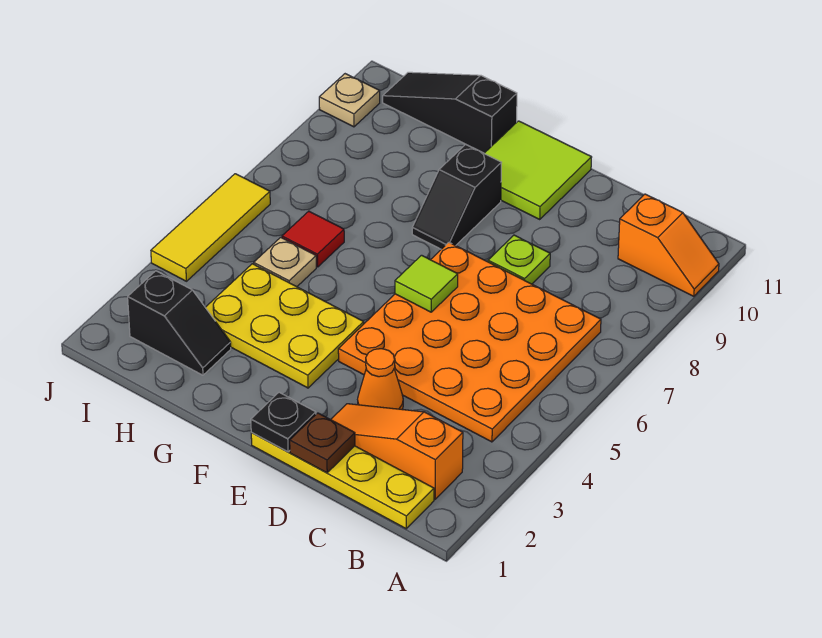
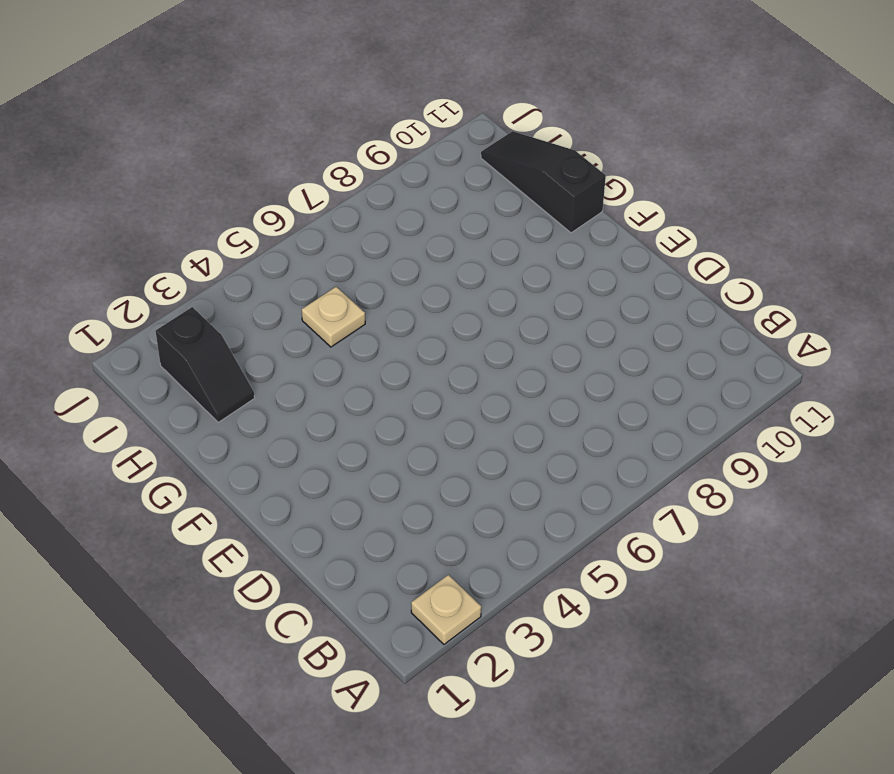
tan plate A2 level 1 -> tan plate J10 level 1
none -> orange slope A10:B10 level 1 top B
none -> yellow plate B1:E1 level 1
none -> orange slope B2:D2 level 1 top B

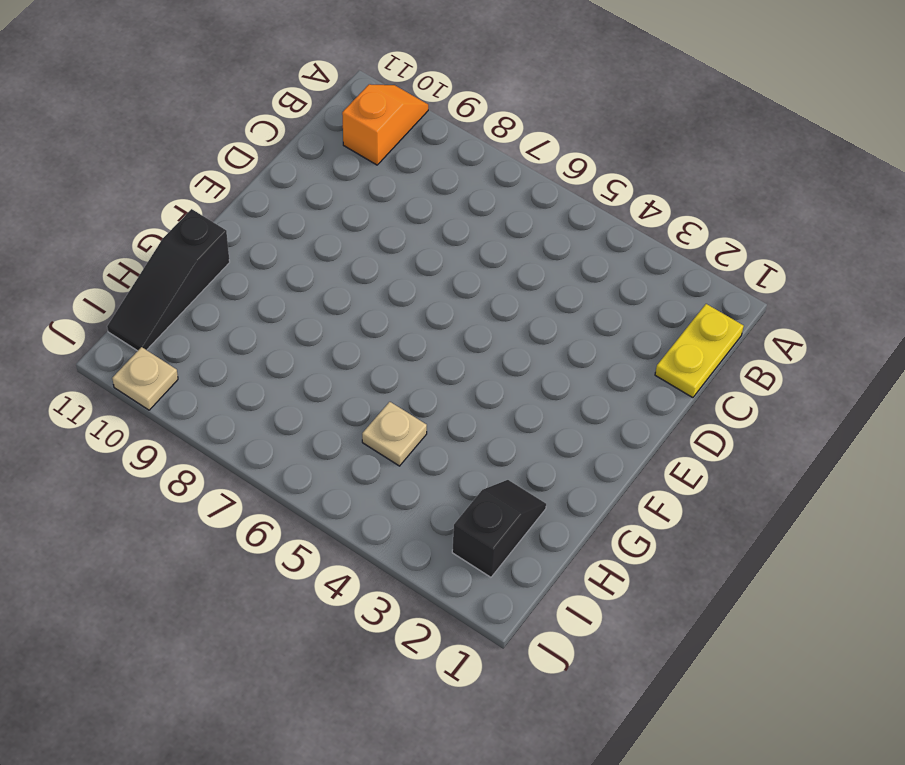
yellow plate B1:C1 level 1 -> yellow plate B1:E1 level 1
none -> orange slope B2:D2 level 1 top B
none -> orange plate B4:E7 level 1
none -> orange cone D3 level 1

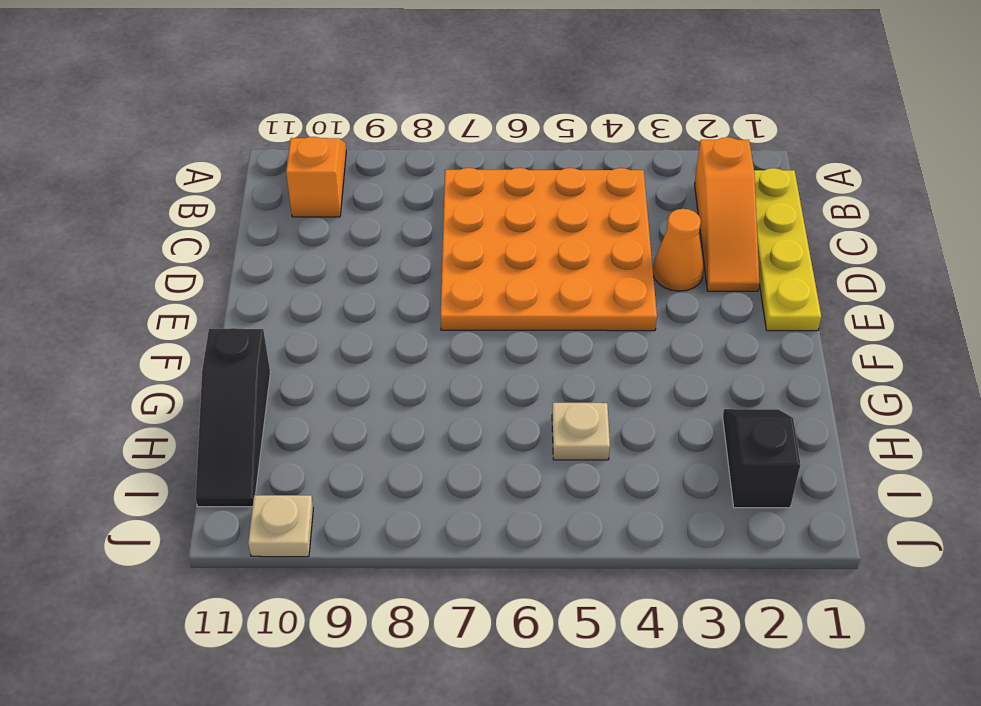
none -> lime plate D8 level 1
none -> lime tile E10:F11 level 1
none -> yellow plate F3:H4 level 1

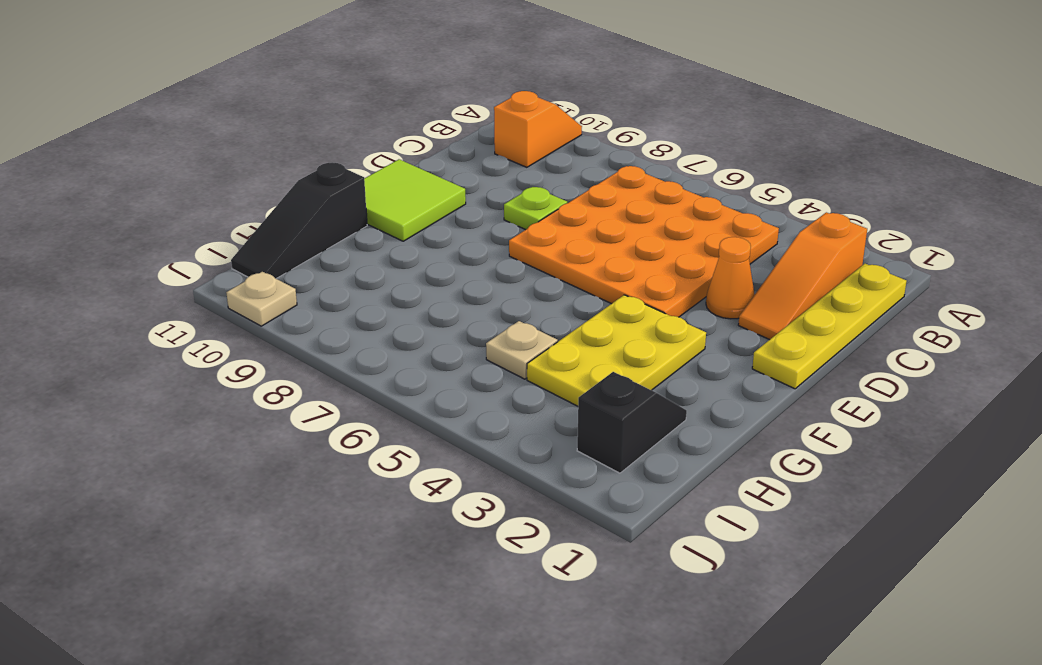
none -> black slope F8:F9 level 1 top 9
none -> red tile H6 level 1
none -> yellow tile J4:J6 level 1

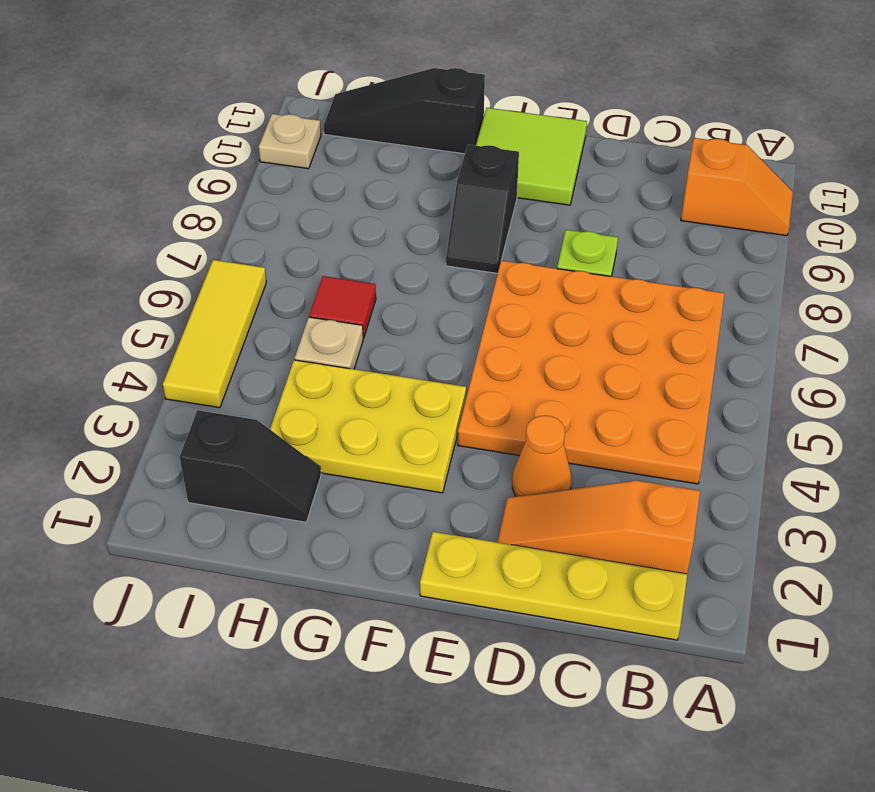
none -> brown plate D1 level 2
none -> black plate E1 level 2
none -> lime tile E6 level 2

